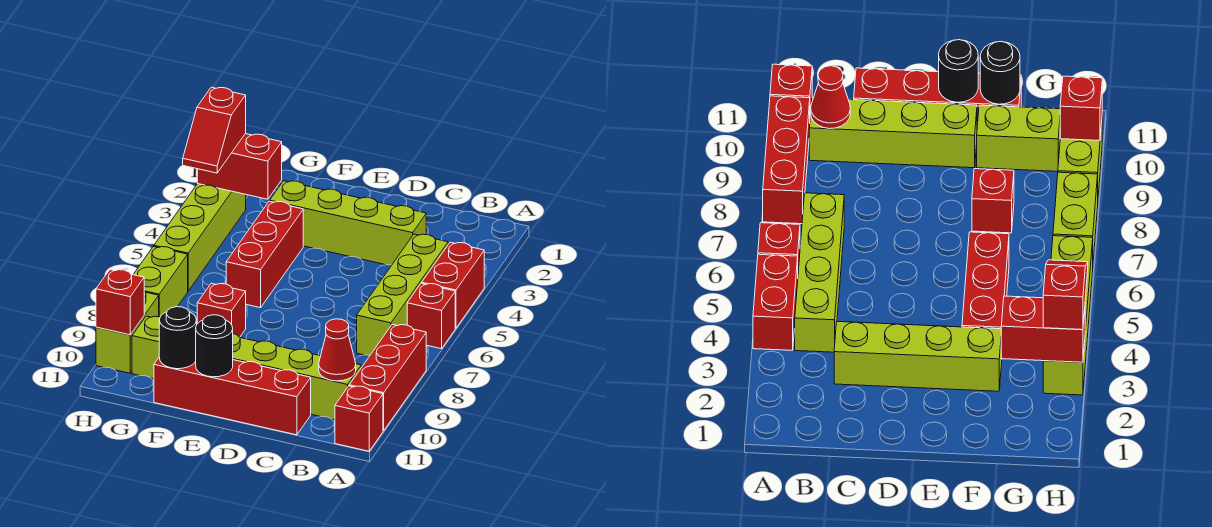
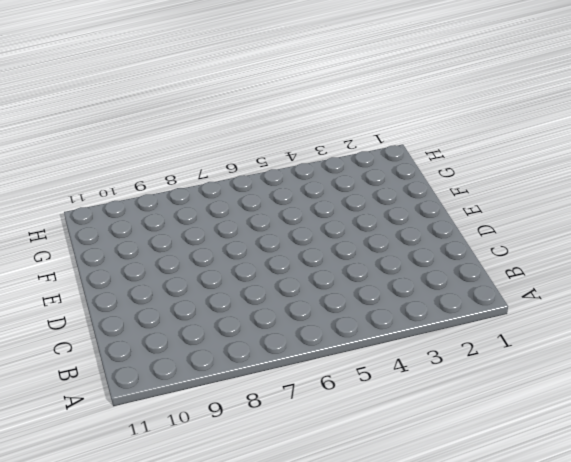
none -> red brick A4:A5 level 1
none -> red brick A6 level 1
none -> red brick A8:A10 level 1

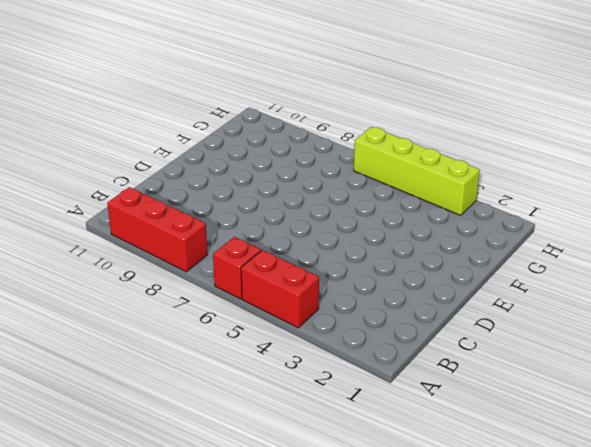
none -> red brick A11 level 1
none -> lime brick B4:B7 level 1
none -> lime brick B10:E10 level 1

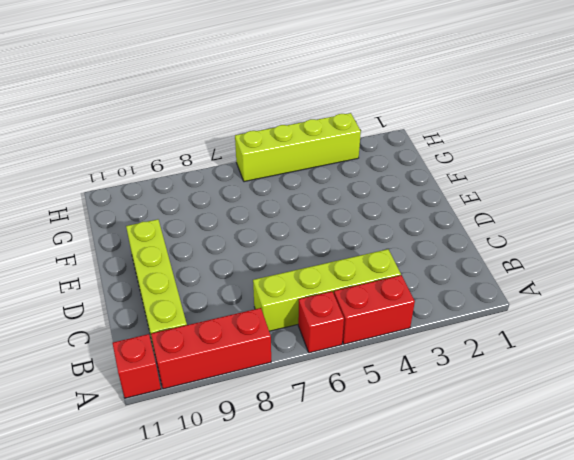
none -> lime brick C3:F3 level 1
none -> red brick C11:F11 level 1
none -> red brick F4:F6 level 1

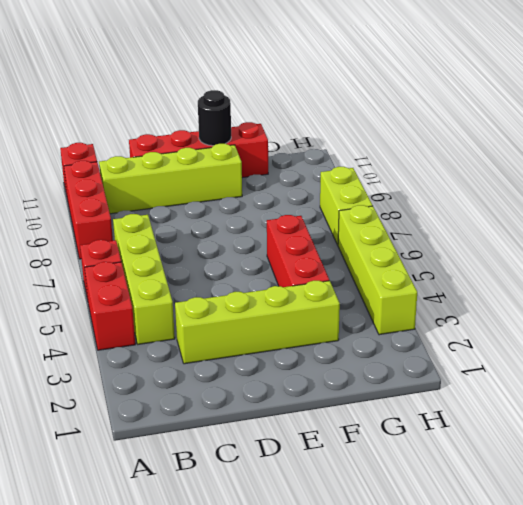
none -> red brick F8 level 1
none -> lime brick F10:G10 level 1
none -> lime brick H9:H10 level 1

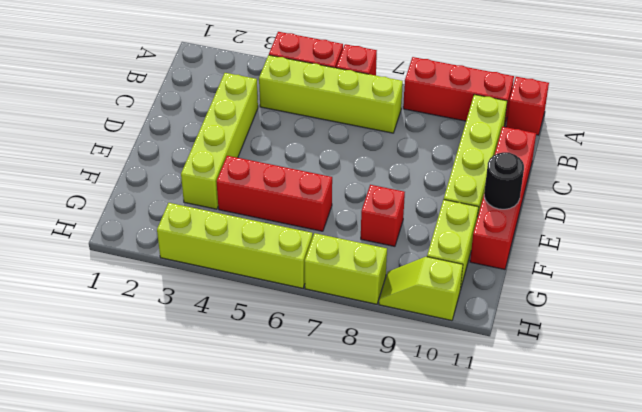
lime slope H9:H10 level 1 top 10 -> lime brick H9:H10 level 1
none -> red cone B10 level 2
none -> black round brick F11 level 2
none -> red brick G3:H3 level 2

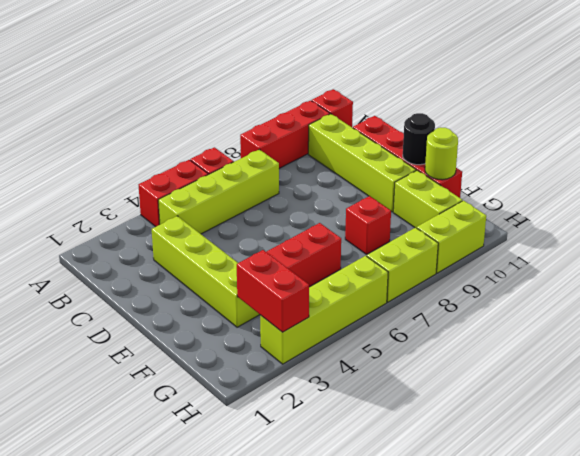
lime round brick F11 level 2 -> black round brick F11 level 2
none -> red cone B10 level 2
none -> red brick H10 level 2
none -> red slope H3:H4 level 3 top 3

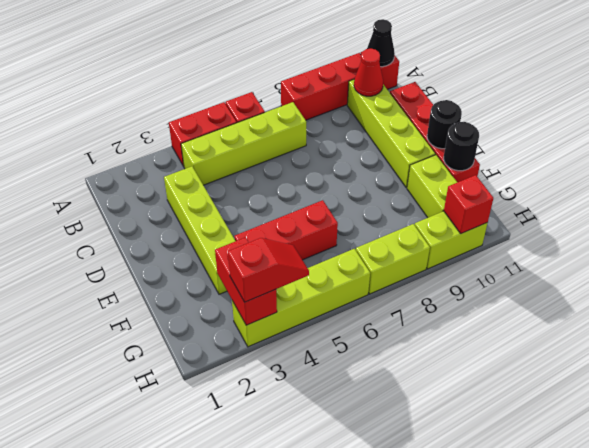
black cone A11 level 2 -> none
none -> red brick F8 level 1

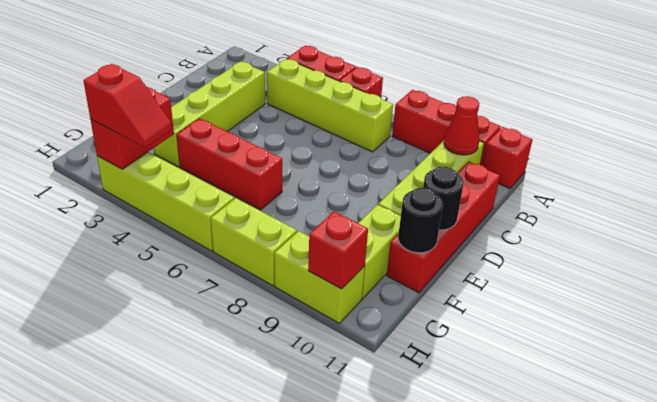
none -> red brick F8 level 1

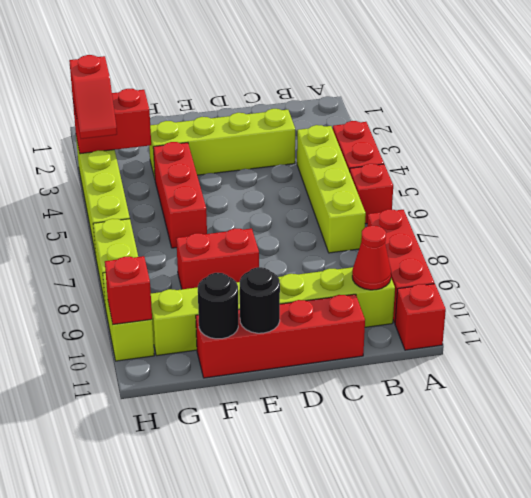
red brick E8:F8 level 1 -> red brick F8 level 1

